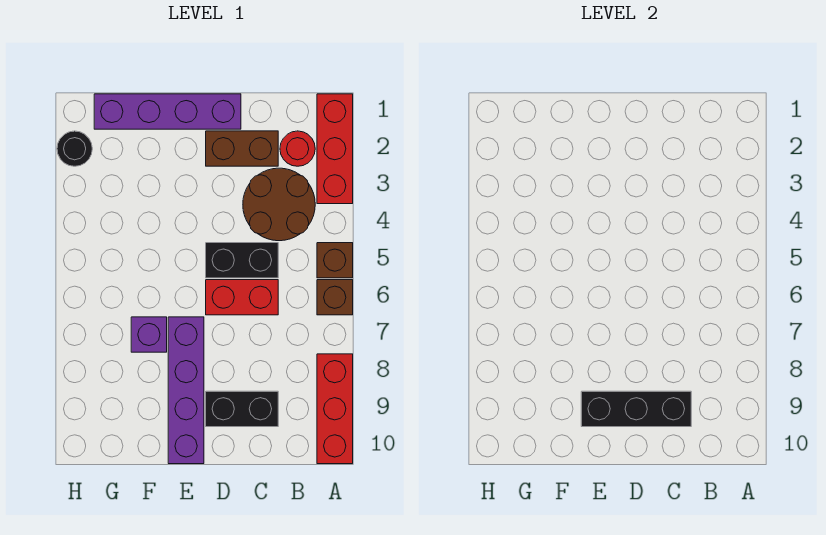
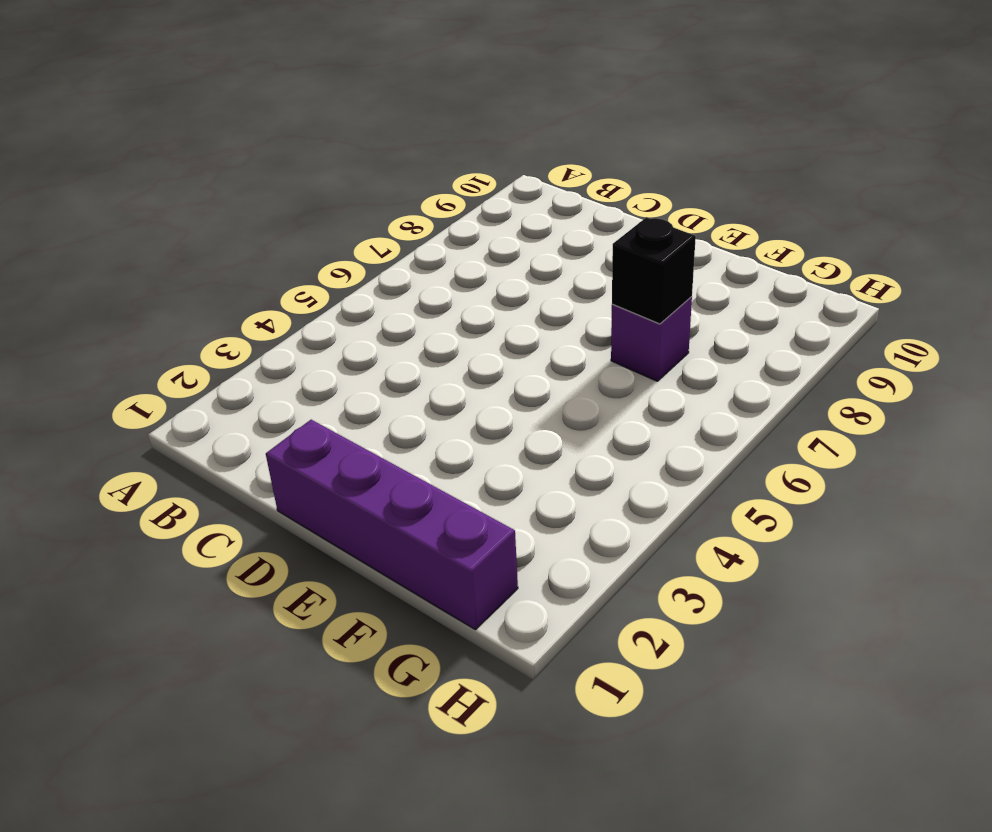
black brick F7 level 2 -> none
none -> red brick A1:A3 level 1
none -> brown brick A5 level 1
none -> brown brick A6 level 1

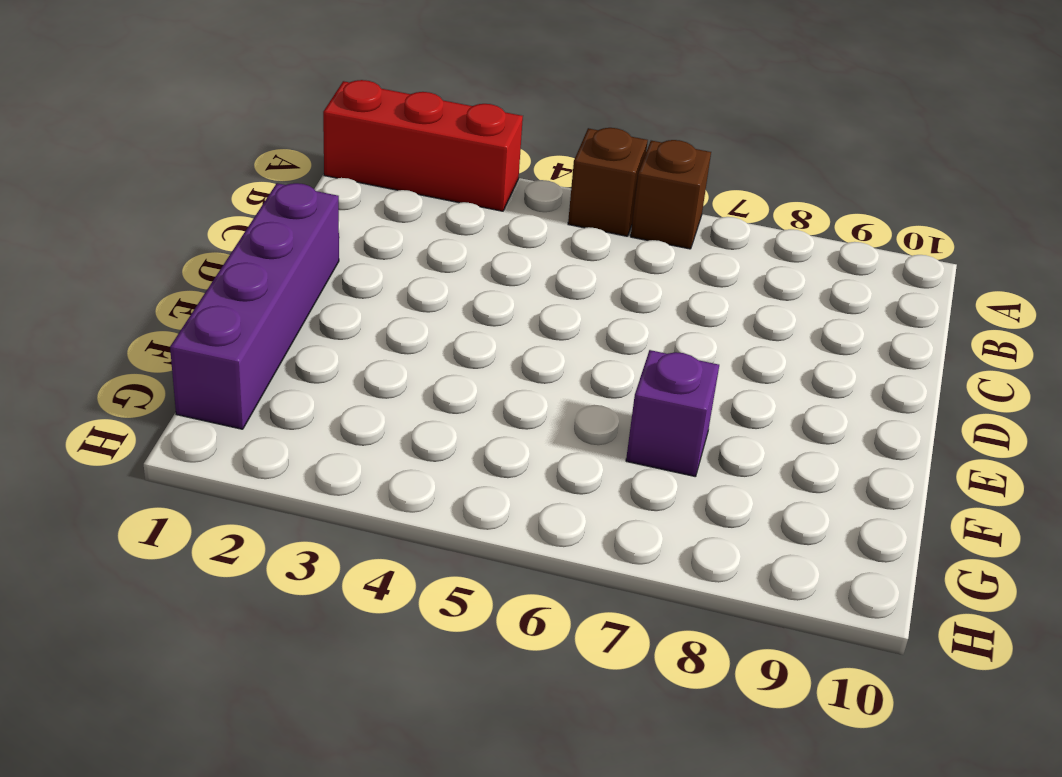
none -> red brick A8:A10 level 1
none -> red round brick B2 level 1
none -> brown round brick B3:C4 level 1

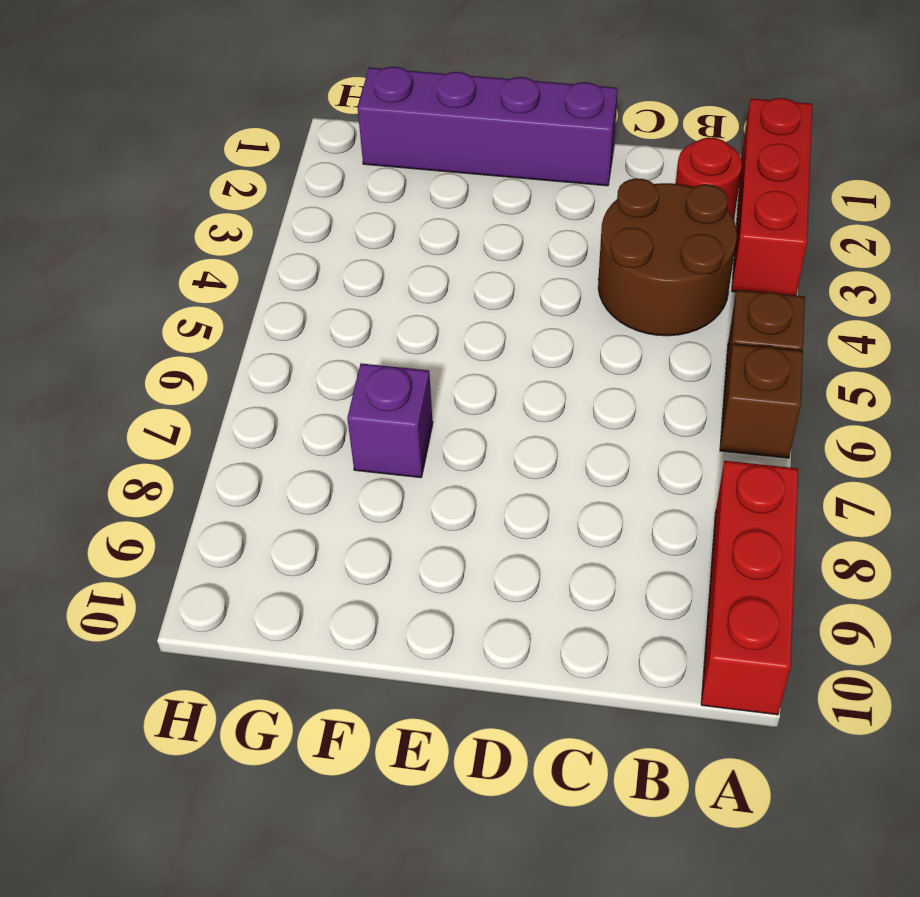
none -> brown brick C2:D2 level 1
none -> black brick C5:D5 level 1
none -> red brick C6:D6 level 1

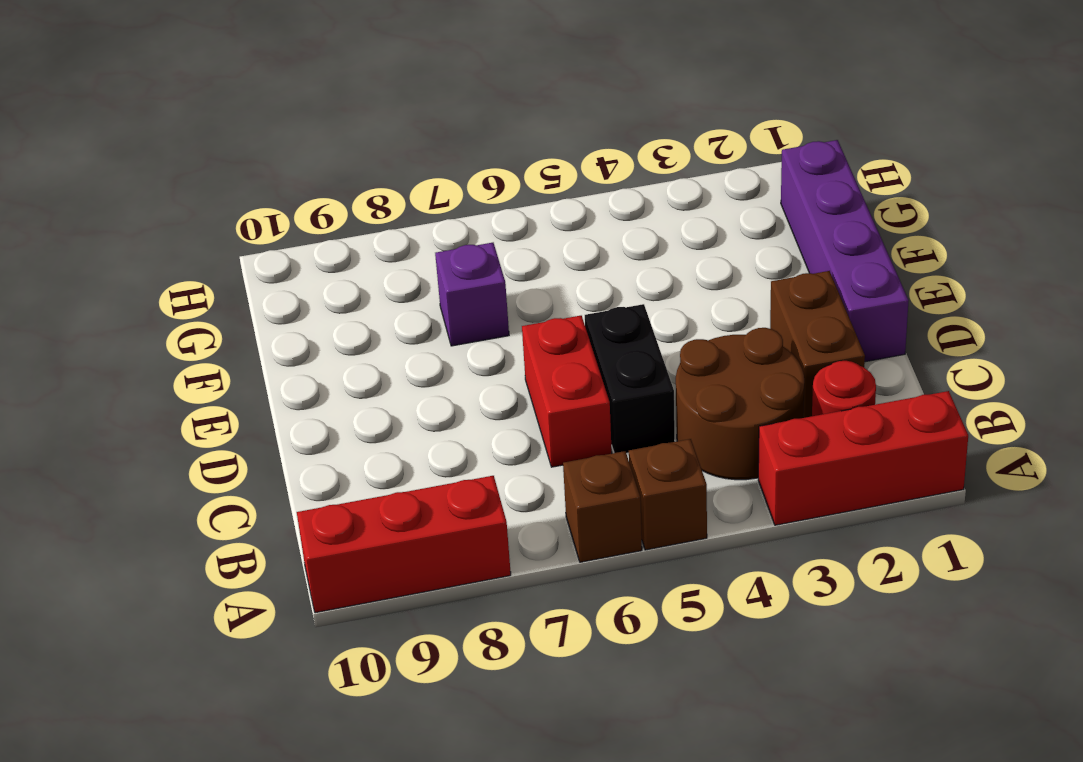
none -> black brick C9:D9 level 1
none -> purple brick E7:E10 level 1
none -> black round brick H2 level 1

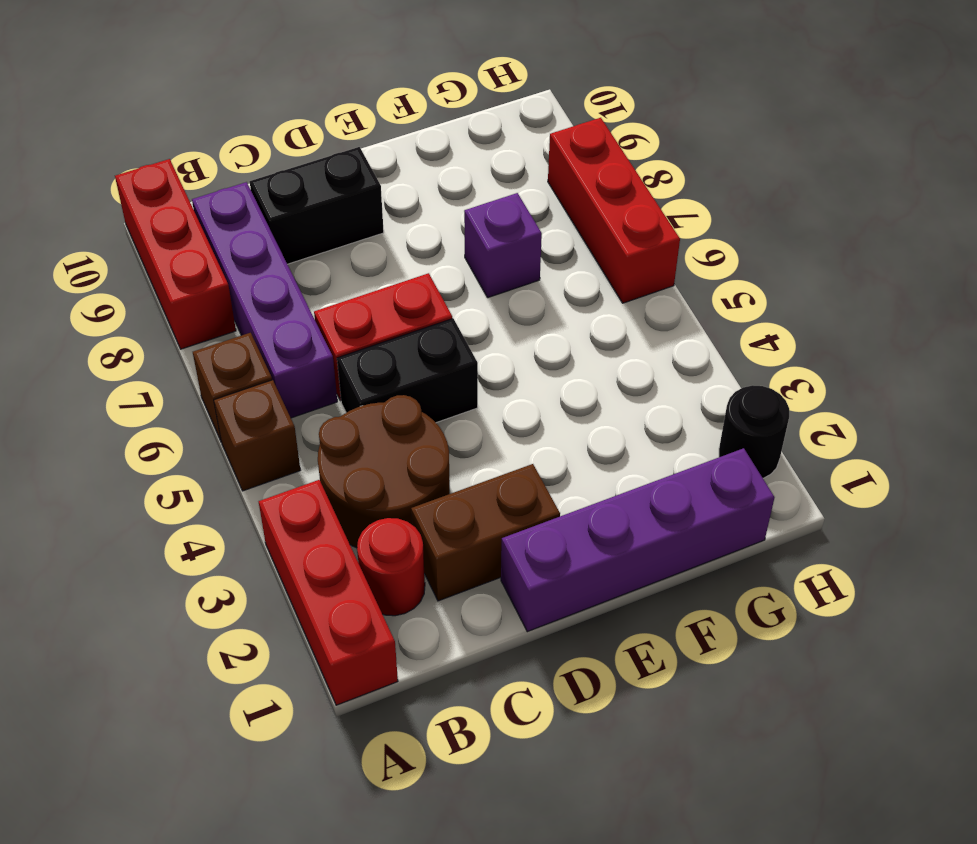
purple brick B6:B9 level 1 -> purple brick E7:E10 level 1
red brick H6:H8 level 1 -> none
none -> black brick C9:E9 level 2

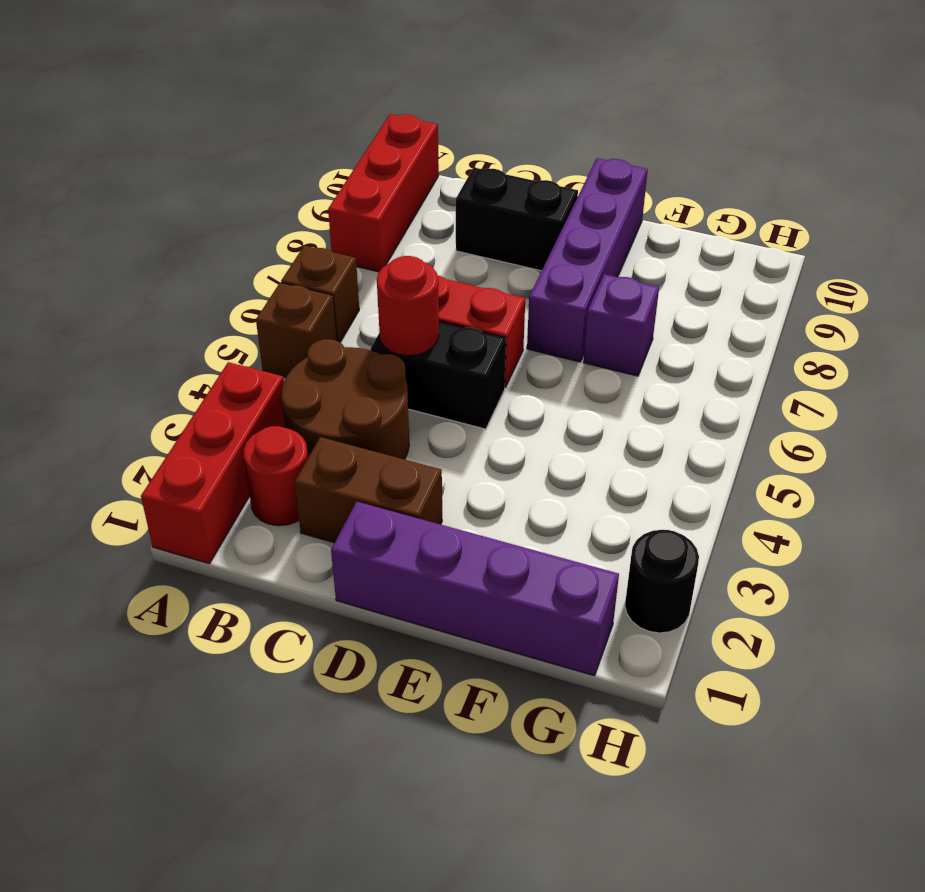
red round brick C5 level 2 -> none
none -> black brick C9:E9 level 2

